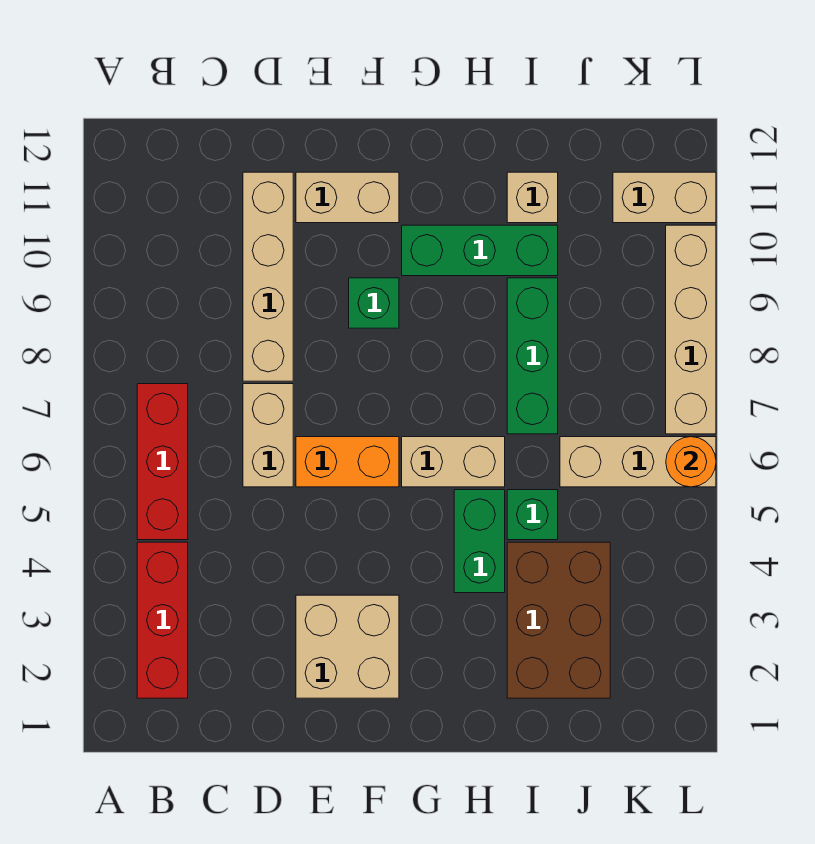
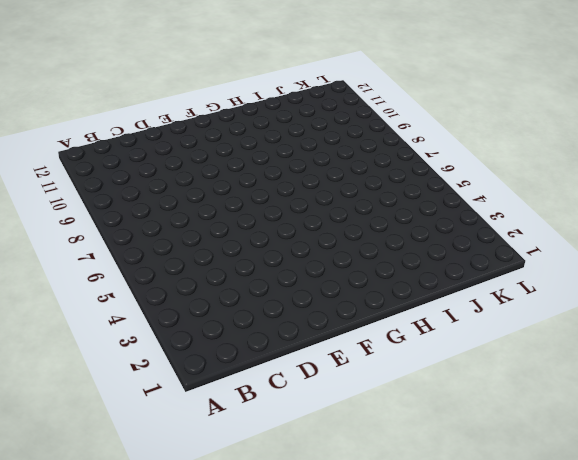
none -> red brick B2:B4 level 1
none -> red brick B5:B7 level 1
none -> tan brick D6:D7 level 1

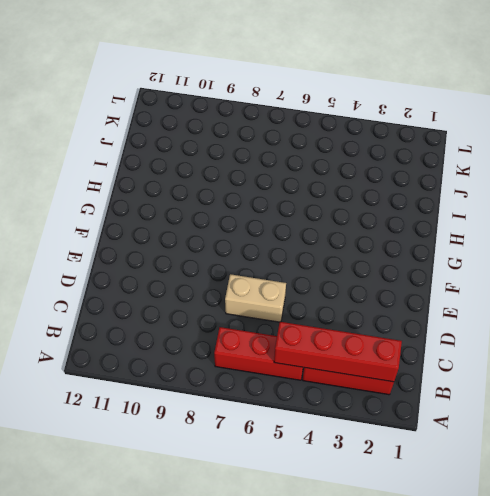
red brick B2:B5 level 2 -> none
none -> tan brick D8:D11 level 1
none -> tan brick E2:F3 level 1
none -> orange brick E6:F6 level 1

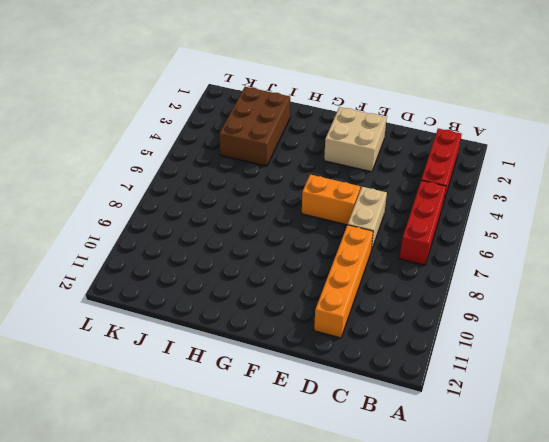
orange brick D8:D11 level 1 -> tan brick D8:D11 level 1
none -> tan brick E11:F11 level 1
none -> green brick F9 level 1
none -> tan brick G6:H6 level 1

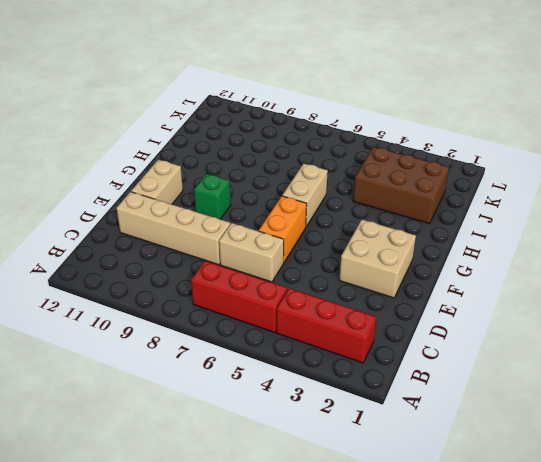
none -> green brick G10:I10 level 1
none -> green brick H4:H5 level 1
none -> green brick I5 level 1

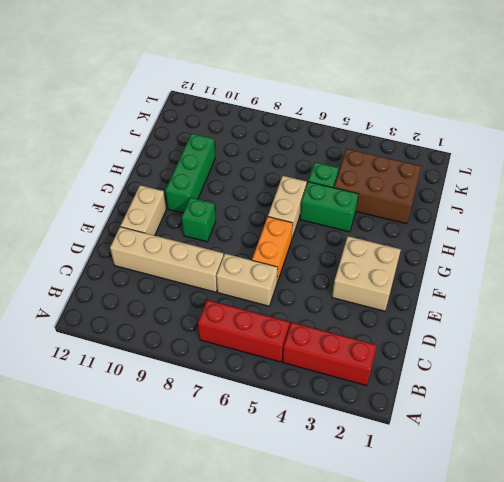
none -> green brick I7:I9 level 1
none -> tan brick I11 level 1
none -> tan brick J6:L6 level 1

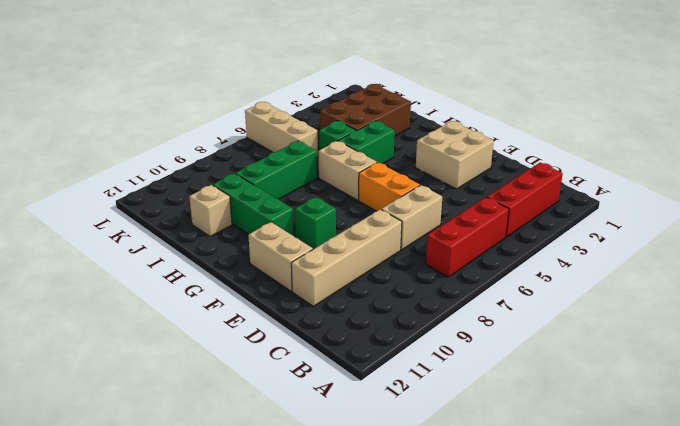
none -> tan brick K11:L11 level 1
none -> tan brick L7:L10 level 1
none -> orange round brick L6 level 2

